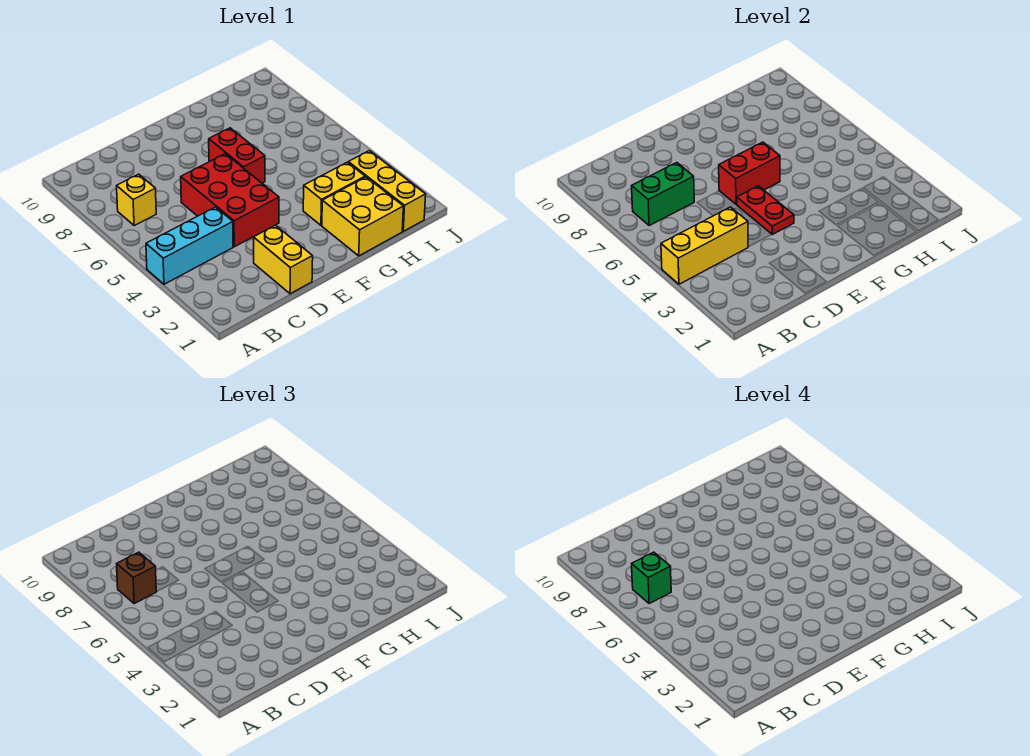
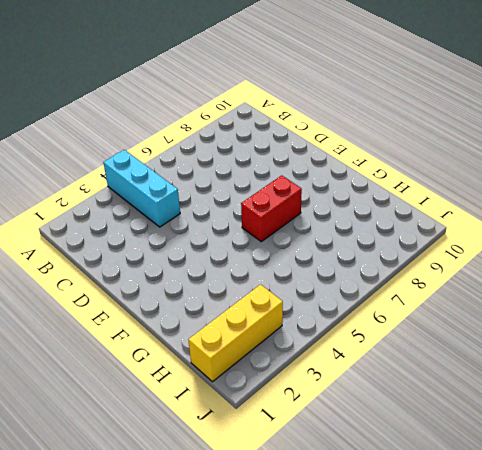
none -> yellow brick B7 level 1
none -> yellow brick D1:D2 level 1
none -> red brick D4:E6 level 1

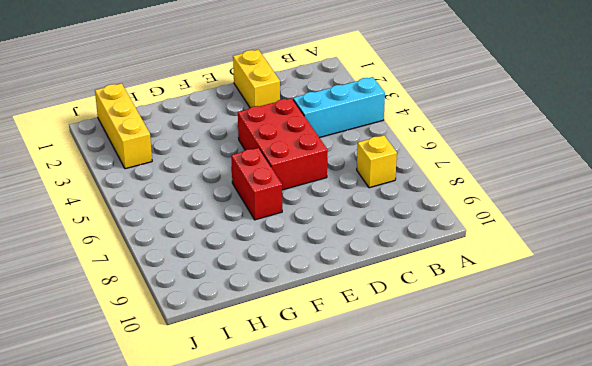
none -> yellow brick G1:H2 level 1
none -> yellow brick G3:H3 level 1
none -> yellow brick A4:C4 level 2

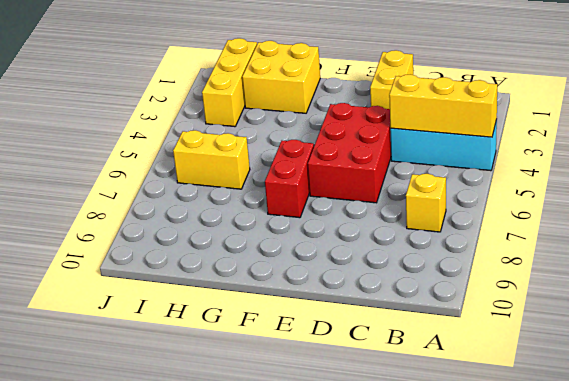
yellow brick H6:I6 level 1 -> yellow brick G3:H3 level 1
none -> green brick B7:C7 level 2
none -> red plate E4:E5 level 2
none -> red brick E6:F6 level 2

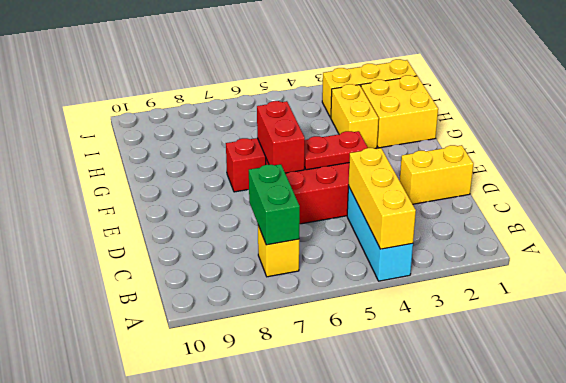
none -> brown brick B7 level 3
none -> green brick B7 level 4

